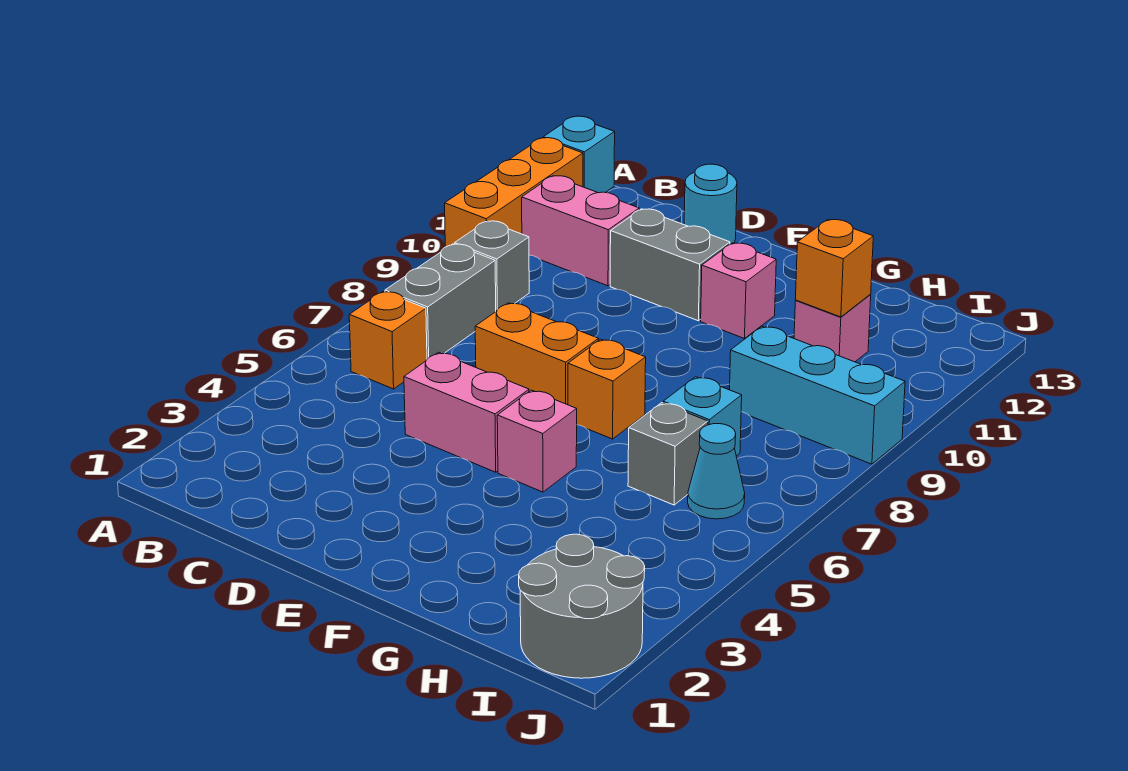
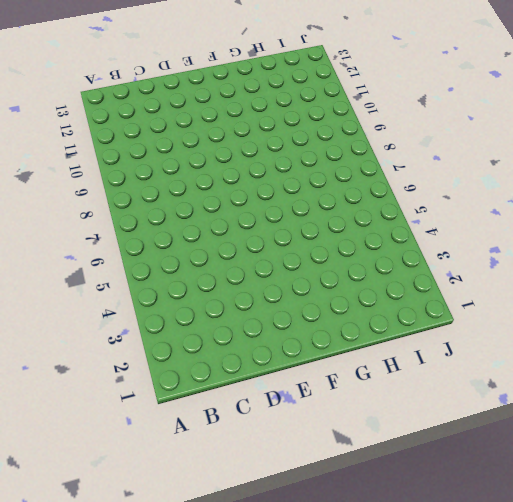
none -> orange brick A10:A12 level 1
none -> cyan brick A13 level 1
none -> orange brick B6 level 1

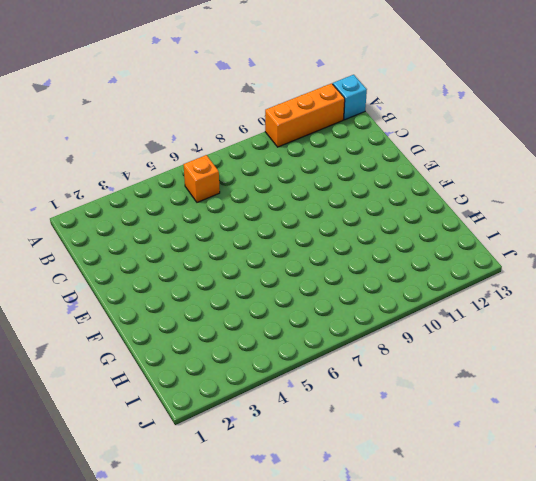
none -> grey brick B7:B8 level 1
none -> grey brick B9 level 1
none -> pink brick B11:C11 level 1

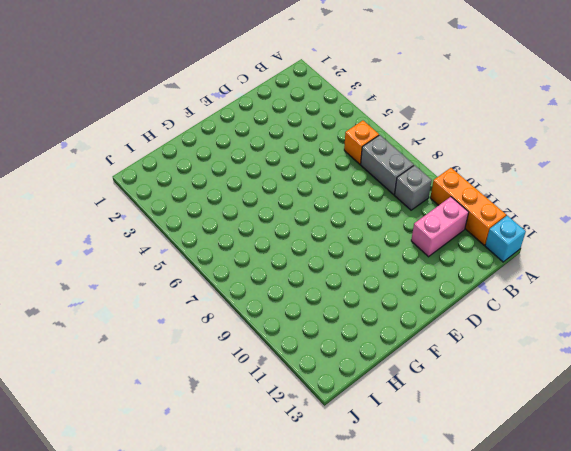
none -> pink brick D5:E5 level 1
none -> orange brick D7:E7 level 1
none -> grey brick D11:E11 level 1

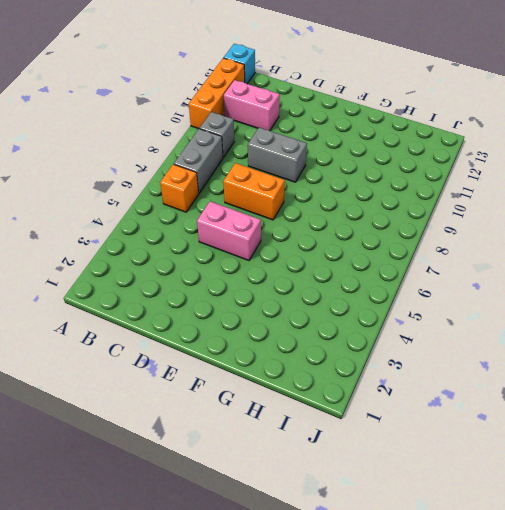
grey brick D9:E9 level 1 -> grey brick D11:E11 level 1
none -> cyan round brick D13 level 1
none -> pink brick F5 level 1
none -> orange brick F7 level 1

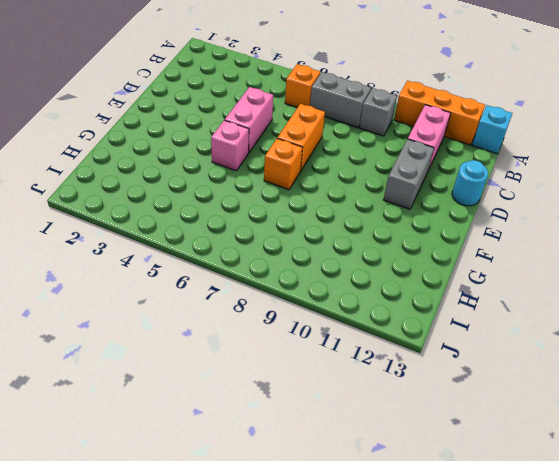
none -> pink brick F11 level 1
none -> grey brick H6 level 1
none -> cyan brick H7 level 1

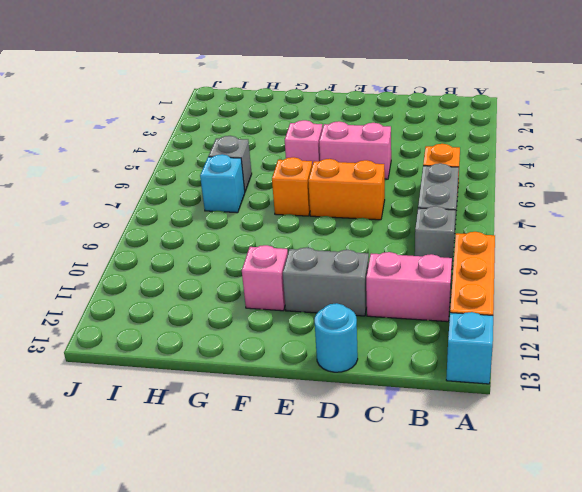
none -> cyan brick H9:J9 level 1
none -> pink brick H11 level 1
none -> grey round brick I1:J2 level 1

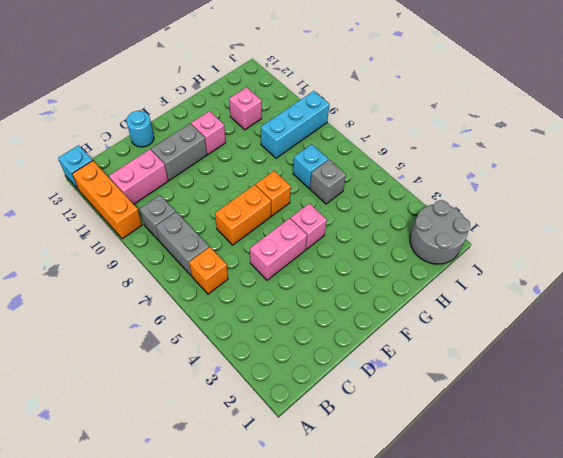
none -> cyan cone I6 level 1
none -> orange brick H11 level 2

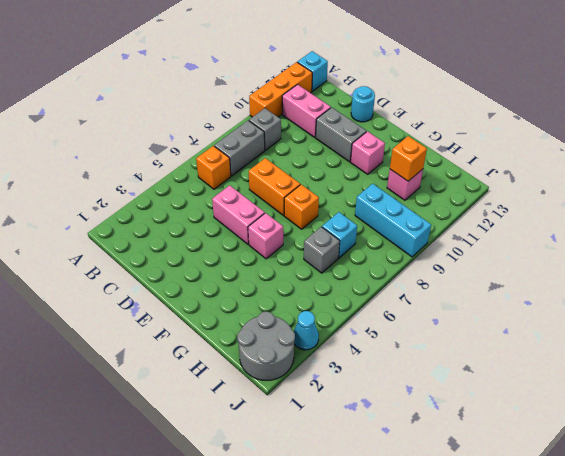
cyan cone J3 level 1 -> cyan cone I6 level 1

